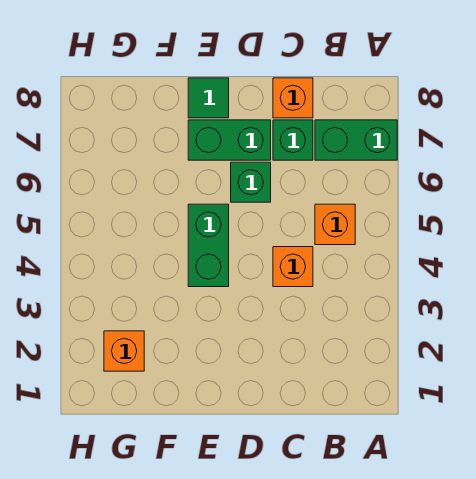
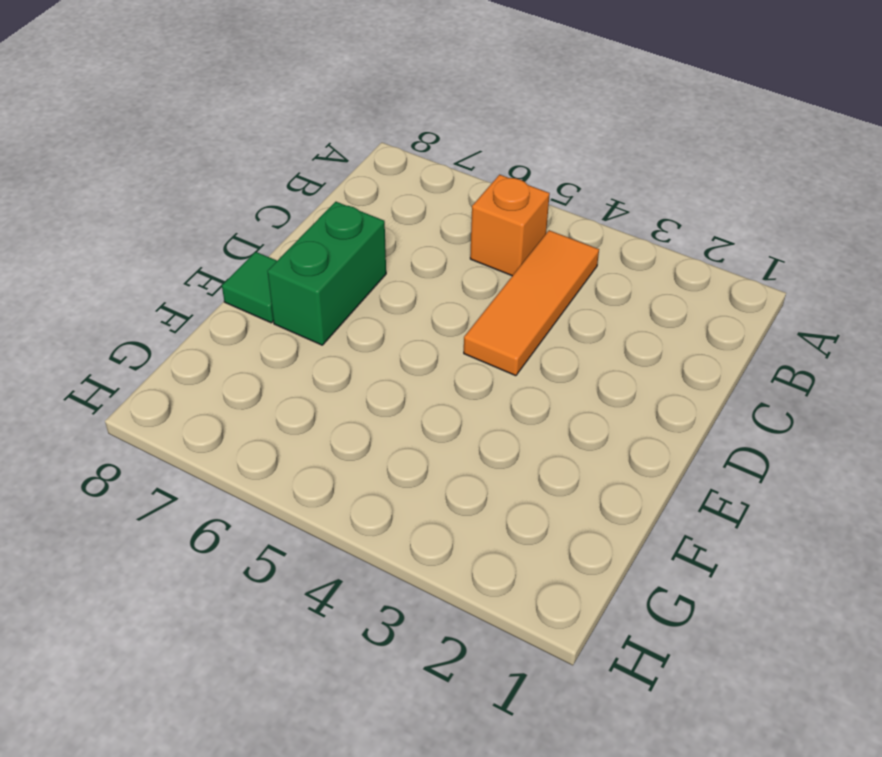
orange tile B4:D4 level 1 -> orange brick C4 level 1
none -> green brick A7:B7 level 1
none -> green brick C7 level 1

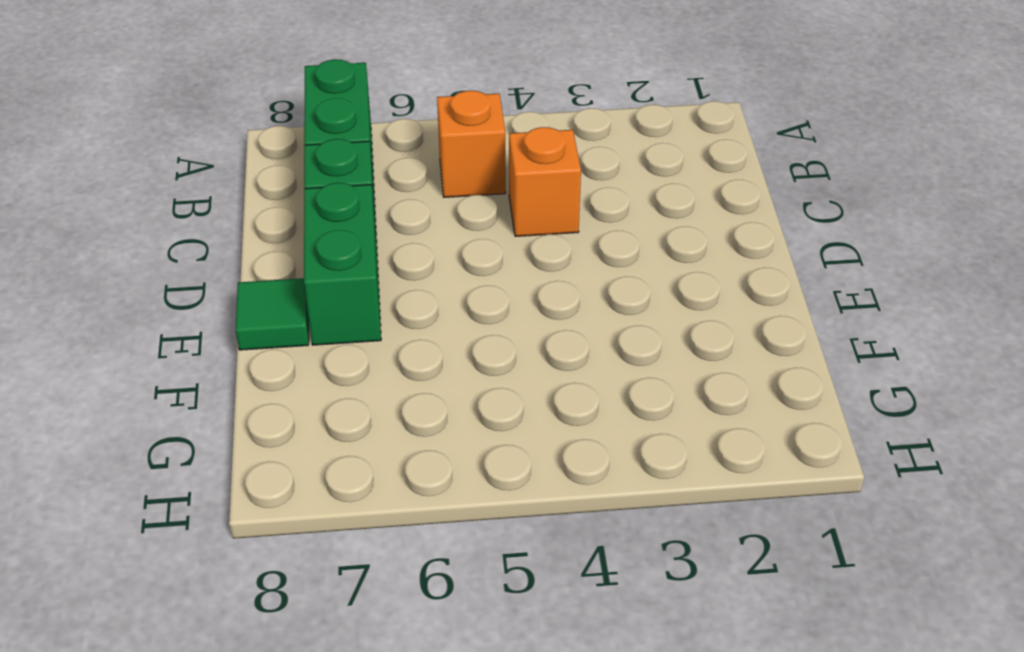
none -> orange brick C8 level 1
none -> green brick D6 level 1

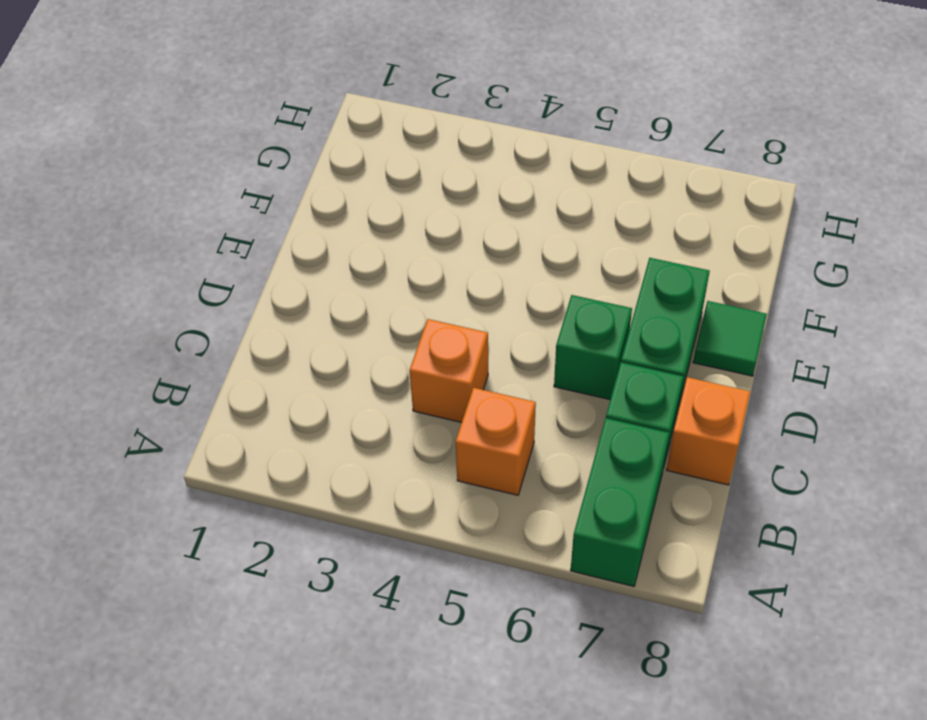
none -> green brick E4:E5 level 1
none -> orange brick G2 level 1

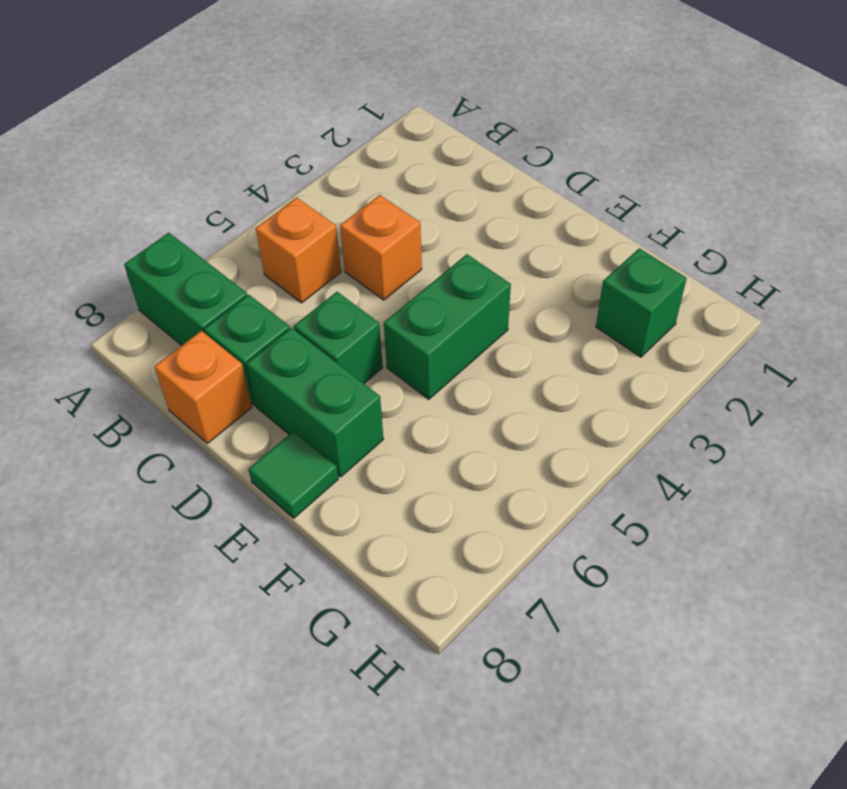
green brick G2 level 1 -> orange brick G2 level 1

